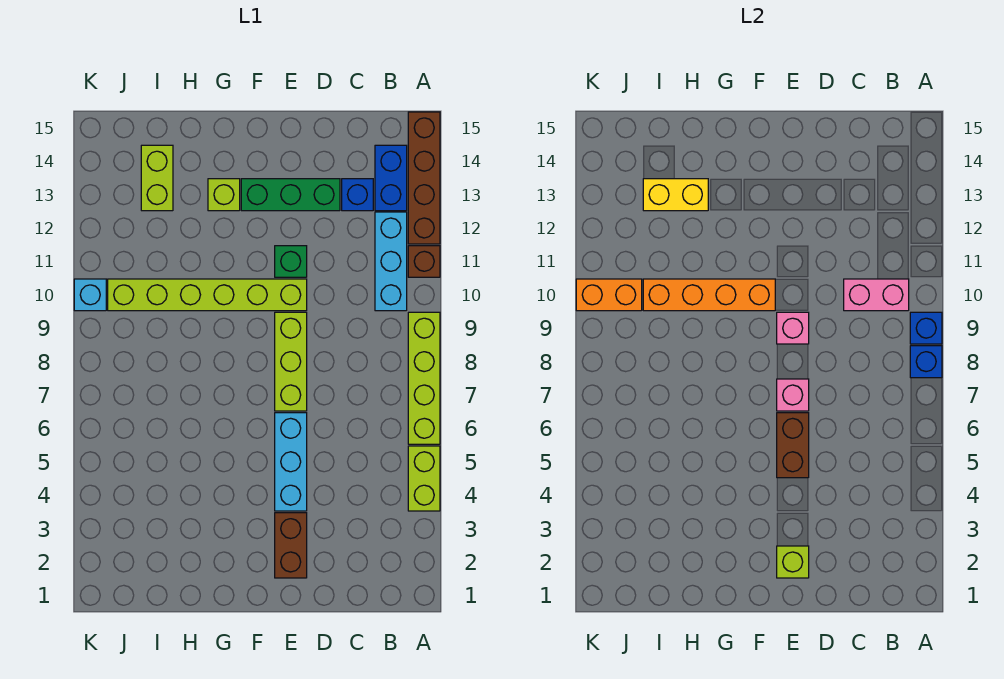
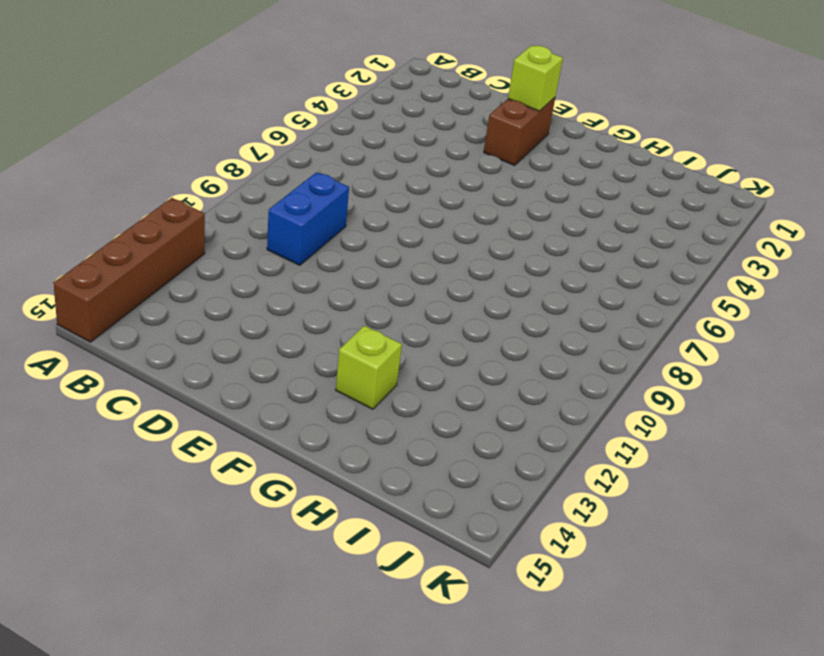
blue brick C9:C10 level 1 -> blue brick B13:B14 level 1
none -> lime brick A4:A5 level 1
none -> lime brick A6:A9 level 1
none -> brown brick A11 level 1

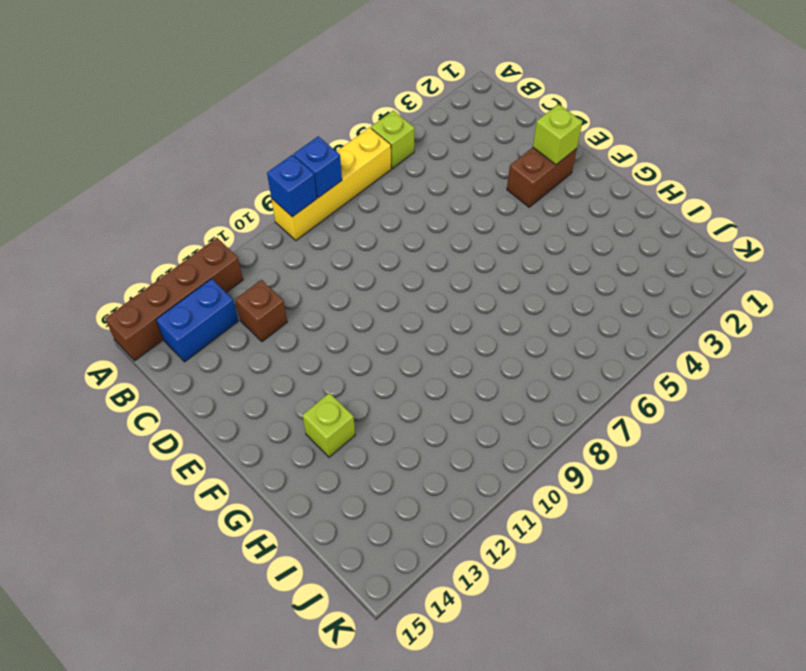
lime brick A5 level 1 -> lime brick A4:A5 level 1
yellow brick A6:A9 level 1 -> lime brick A6:A9 level 1
brown brick C12 level 1 -> brown brick A11 level 1
none -> cyan brick B10:B12 level 1
none -> blue brick C13 level 1
none -> green brick D13:F13 level 1

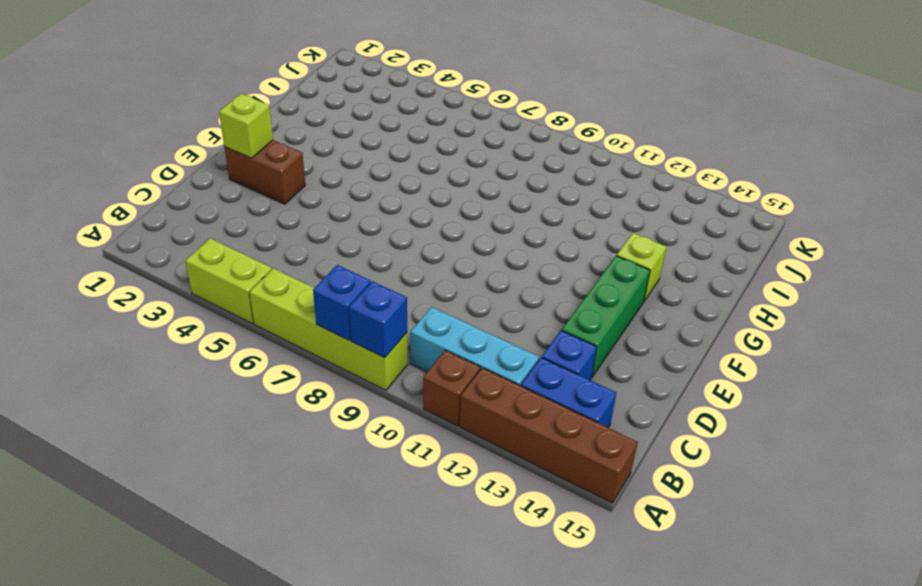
none -> cyan brick E4:E6 level 1
none -> lime brick E7:E9 level 1
none -> lime brick E10:J10 level 1

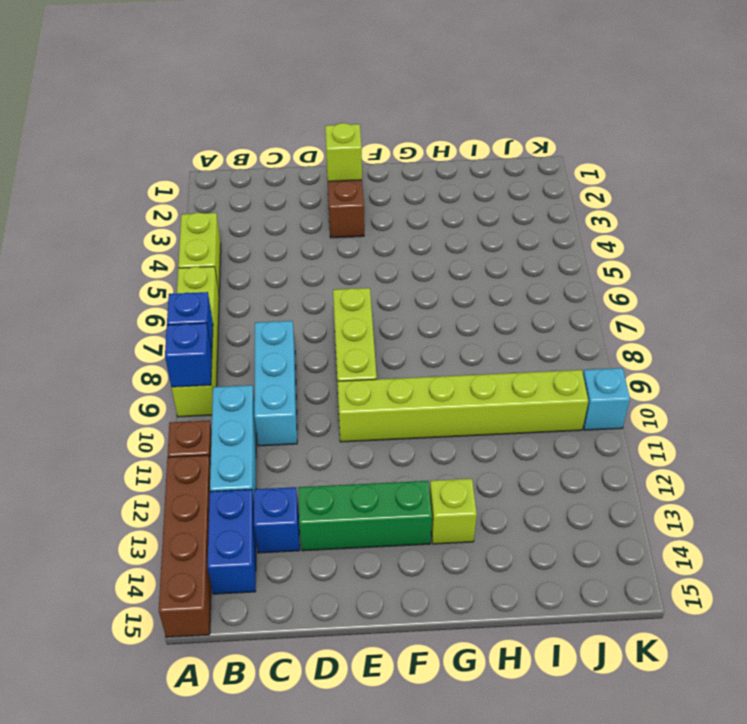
cyan brick C8:C10 level 1 -> cyan brick E4:E6 level 1
none -> green brick E11 level 1
none -> lime brick I13:I14 level 1
none -> pink brick B10:C10 level 2

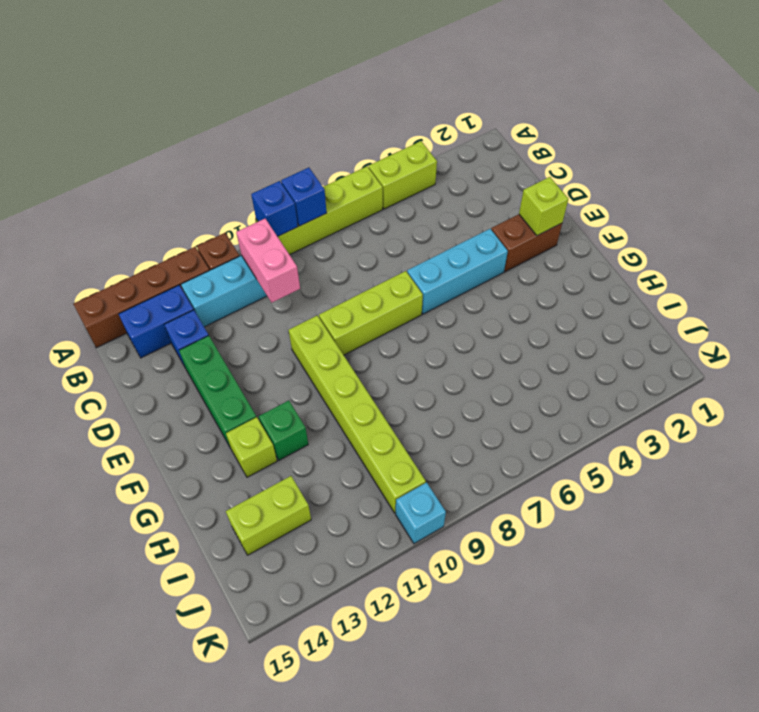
green brick G12 level 1 -> green brick E11 level 1
none -> brown brick E5:E6 level 2
none -> pink brick E7 level 2
none -> pink brick E9 level 2

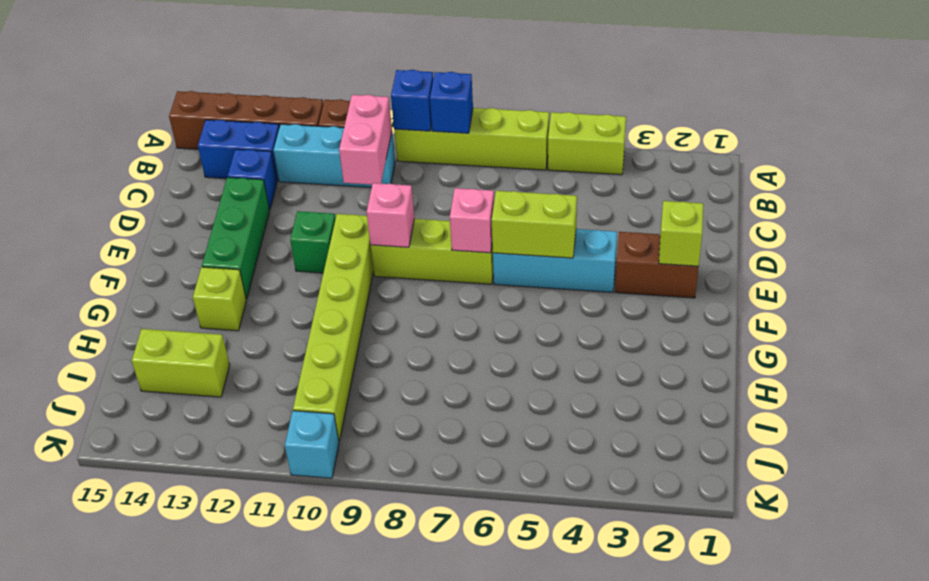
lime brick E5:E6 level 2 -> brown brick E5:E6 level 2
none -> orange brick F10:I10 level 2
none -> yellow brick H13:I13 level 2
none -> orange brick J10:K10 level 2

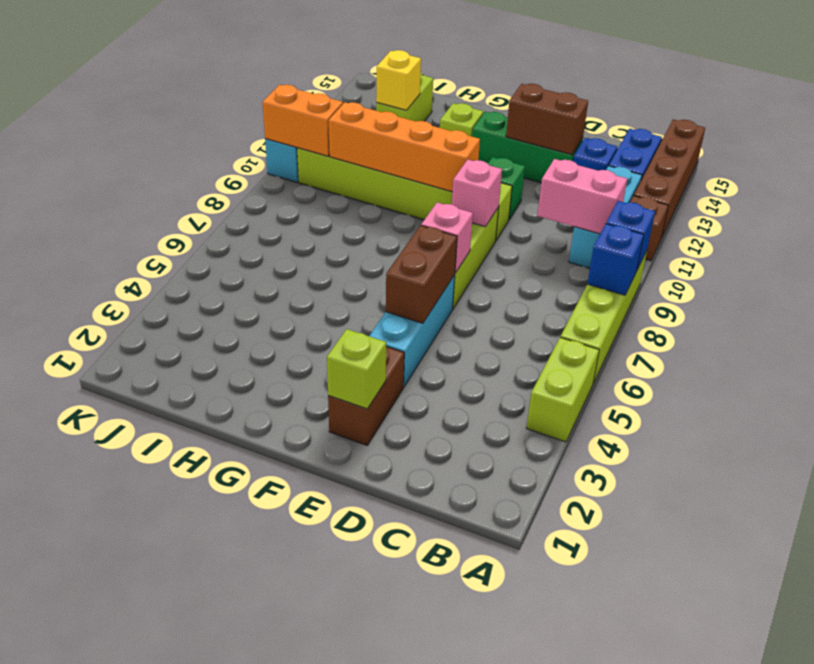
brown brick D13:E13 level 2 -> none
yellow brick I13 level 2 -> yellow brick H13:I13 level 2

